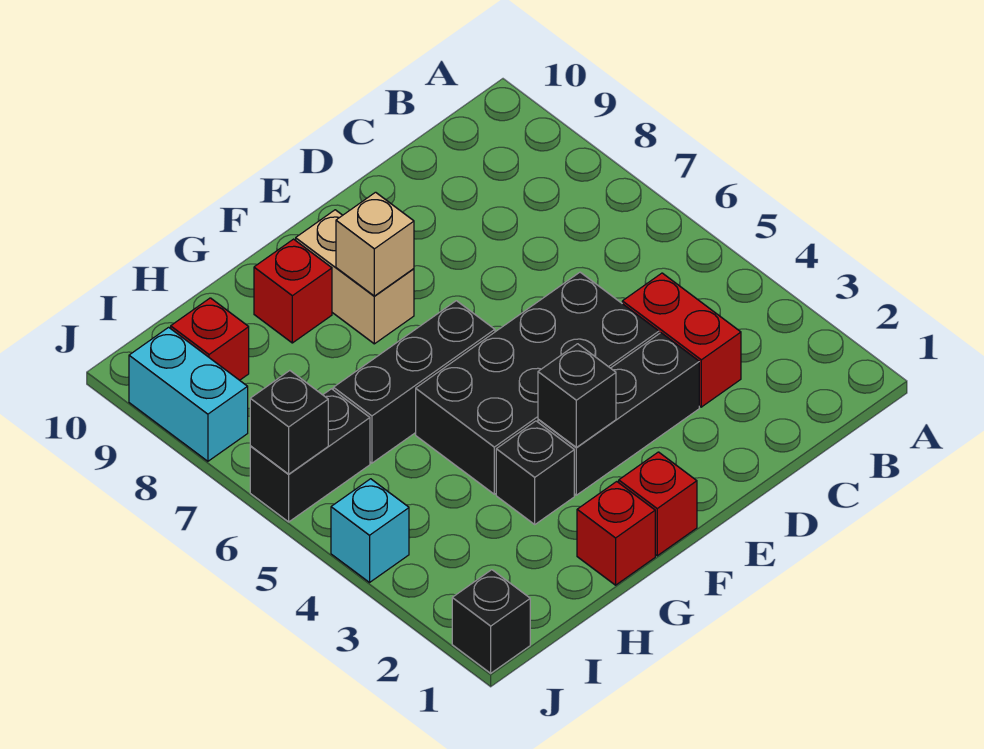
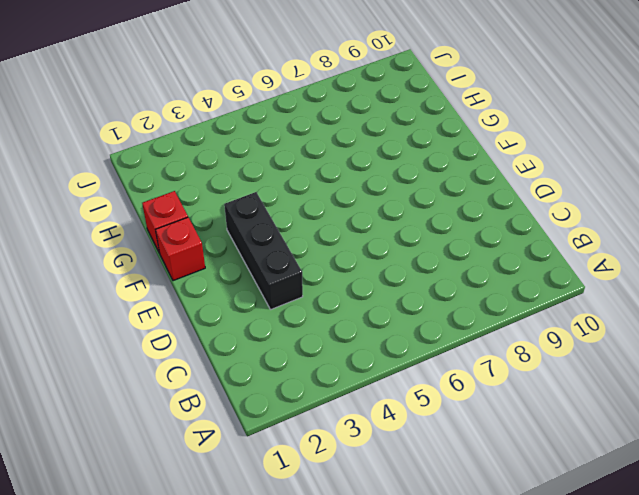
none -> red brick C3:C4 level 1
none -> black brick D4:G5 level 1
none -> black brick F6:H6 level 1

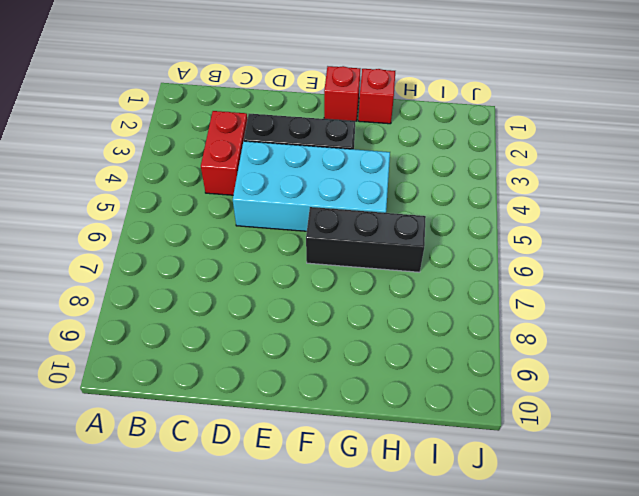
cyan brick D4:G5 level 1 -> black brick D4:G5 level 1
none -> tan brick F8:F9 level 1
none -> black brick G3 level 1
none -> red brick G9 level 1

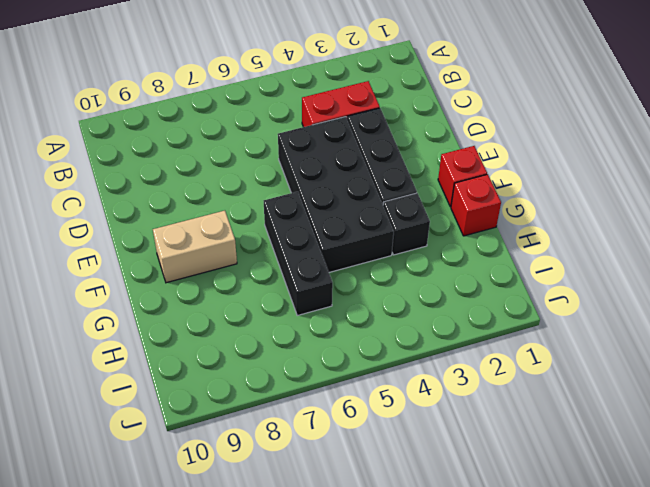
none -> red brick G9 level 1
none -> black brick I6:J6 level 1
none -> red brick I9 level 1

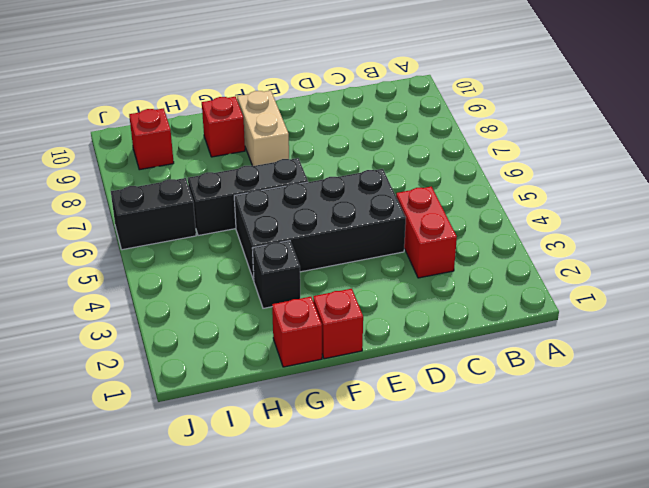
none -> black brick D3:F3 level 1
none -> black brick J1 level 1
none -> cyan brick J4 level 1

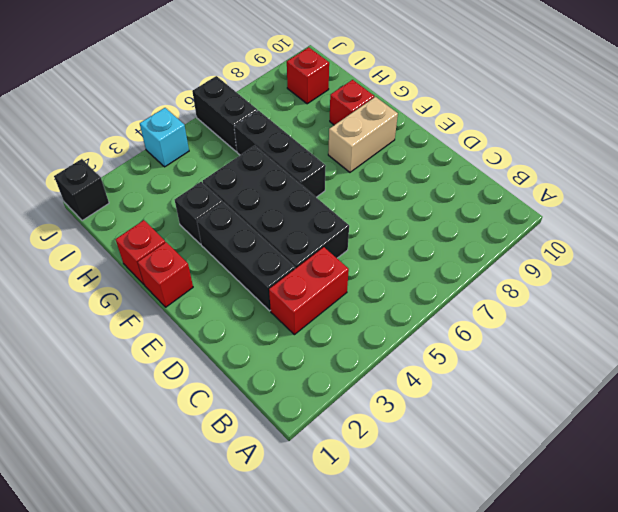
none -> cyan brick J8:J9 level 1
none -> black brick F3 level 2
none -> tan brick F8 level 2

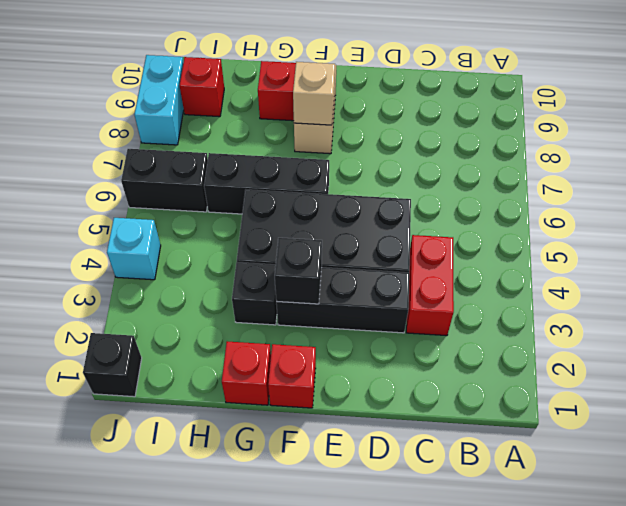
none -> black brick J6 level 2

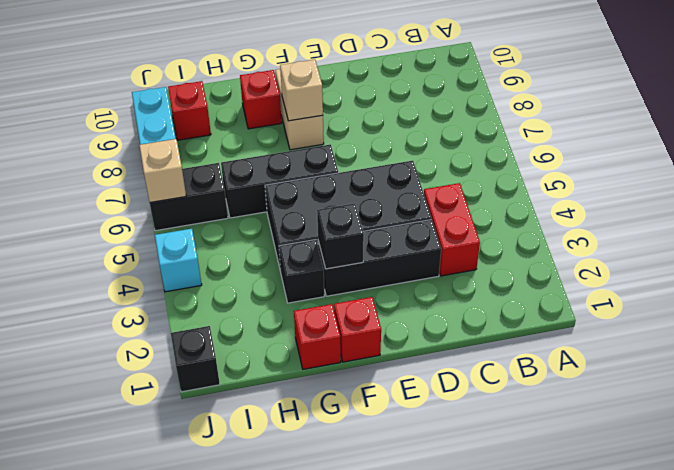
tan brick J6 level 2 -> black brick J6 level 2

